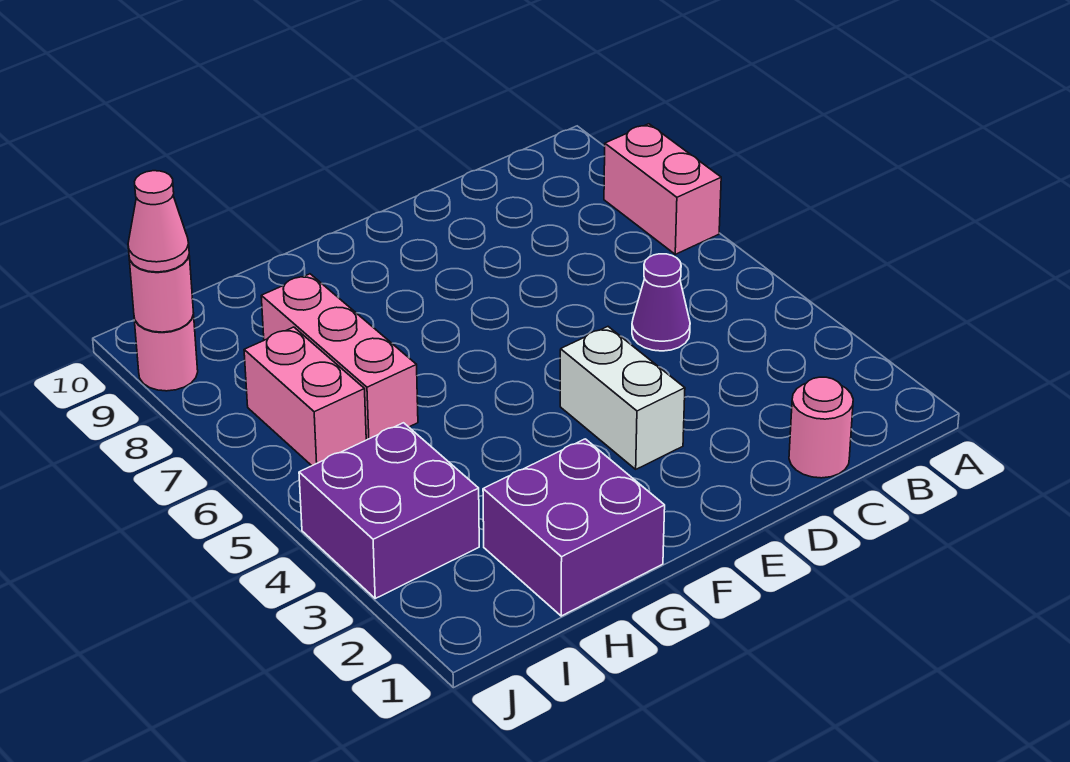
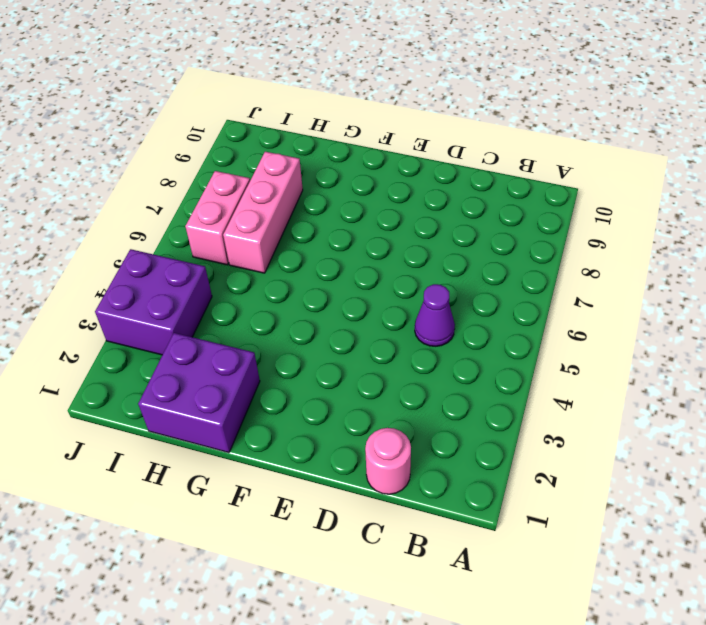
none -> pink brick A7:A8 level 1
none -> white brick E3:E4 level 1

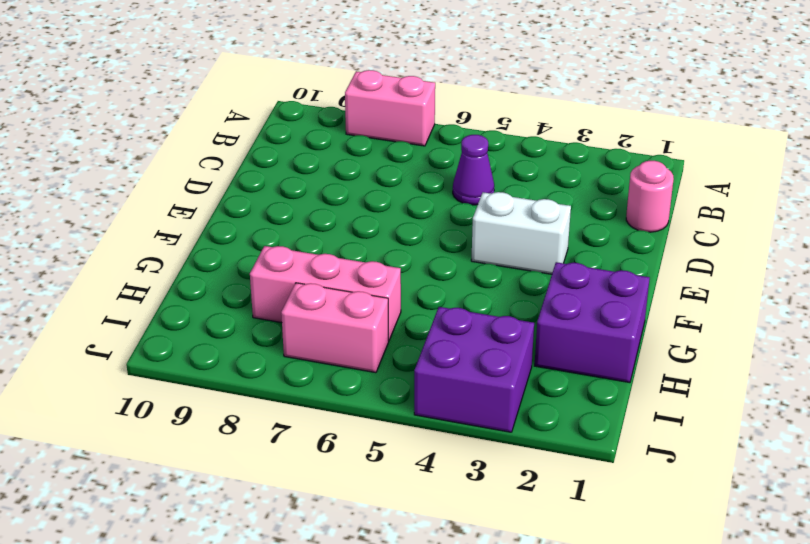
none -> pink round brick J9 level 1
none -> pink round brick J9 level 2

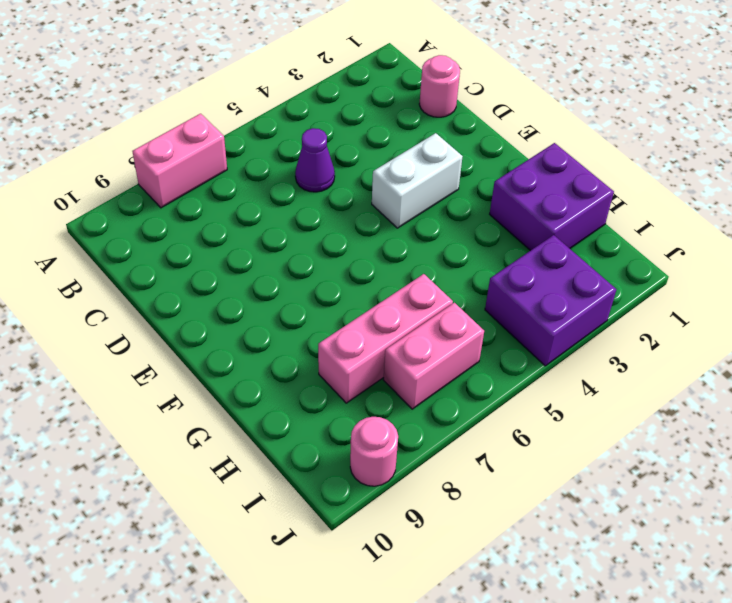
none -> pink round brick J9 level 2
none -> pink cone J9 level 3

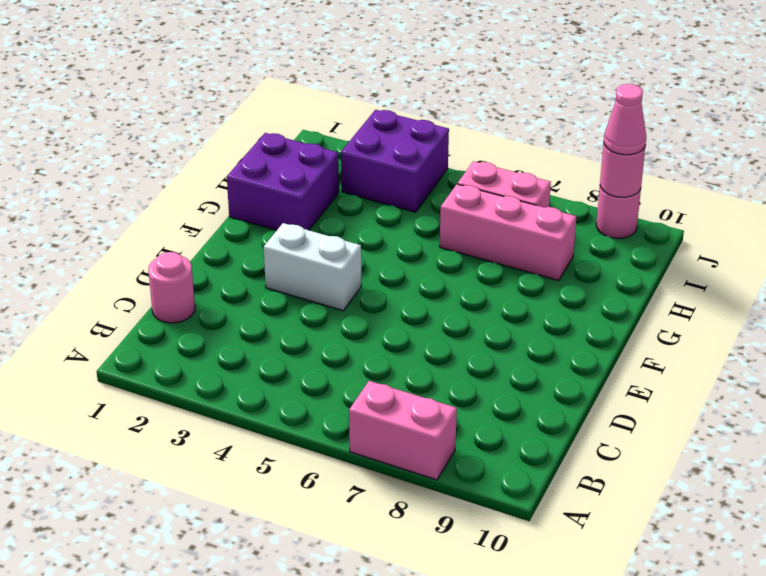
none -> purple cone C5 level 1

